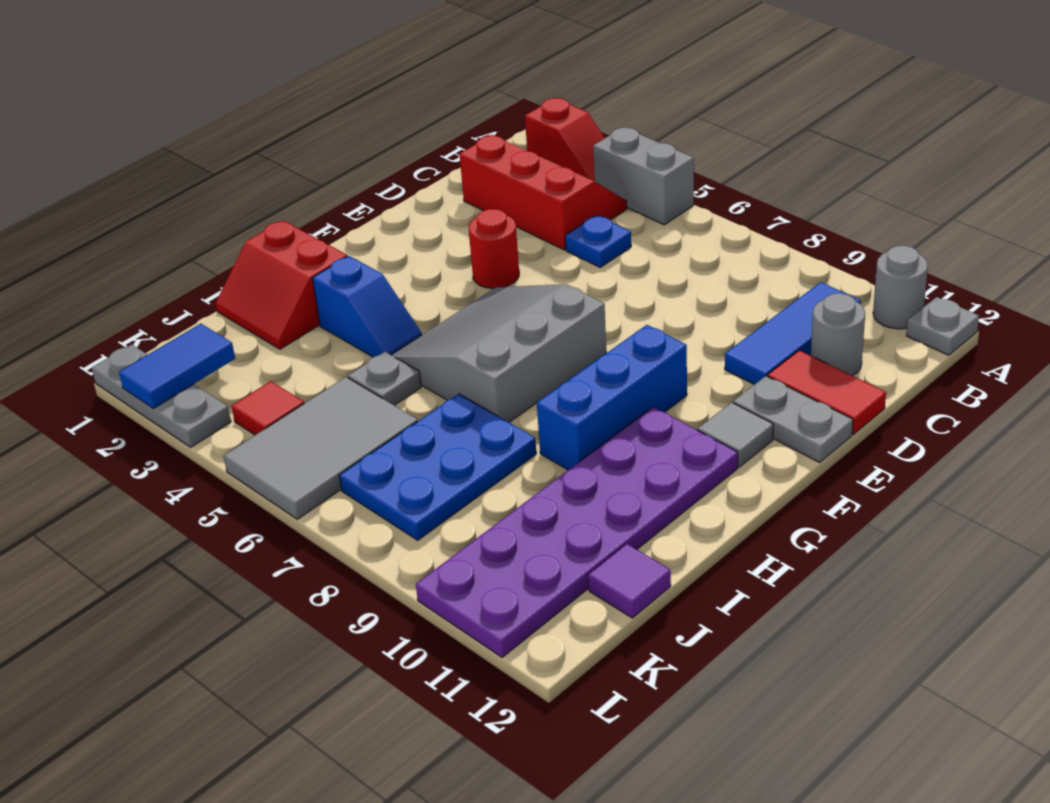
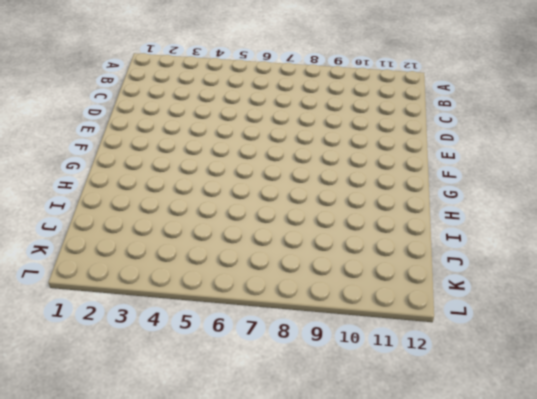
none -> red slope A2:A3 level 1 top 2
none -> grey brick A4:A5 level 1
none -> grey round brick A11 level 1

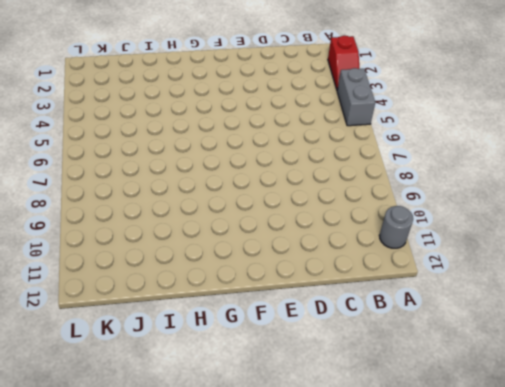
none -> grey plate A12 level 1
none -> red slope B2:C4 level 1 top C
none -> blue tile B10:D10 level 1

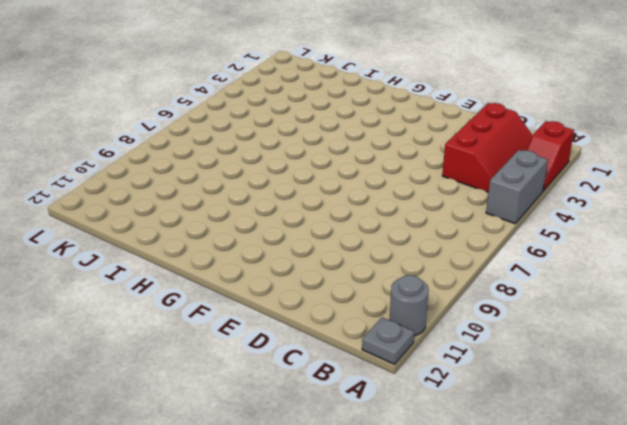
none -> blue tile B10:D10 level 1
none -> blue plate C5 level 1
none -> grey round brick C11 level 1

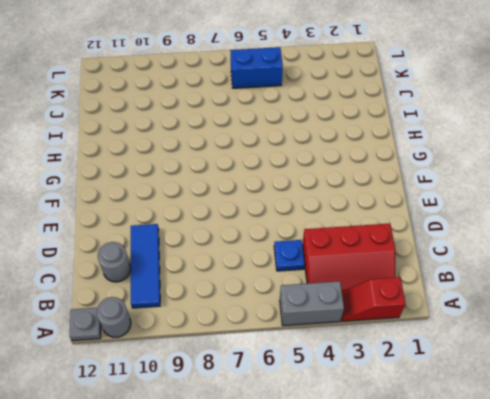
blue brick K5:K6 level 1 -> grey tile J5:L6 level 1
none -> red tile D11:D12 level 1
none -> red round brick E4 level 1
none -> grey plate E11:E12 level 1

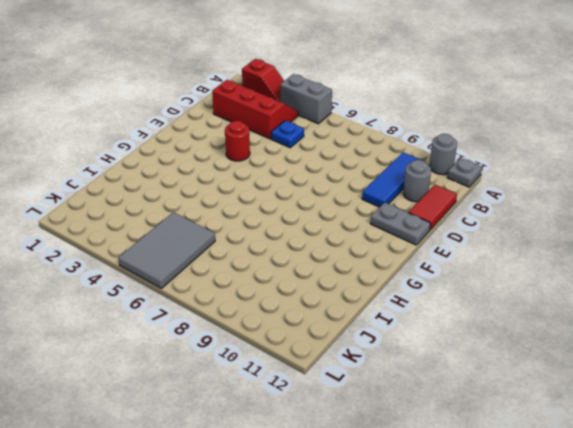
red tile C12:D12 level 1 -> red tile D11:D12 level 1
none -> grey slope F5:H7 level 1 top 7
none -> blue brick F9:H9 level 1
none -> grey tile F11 level 1

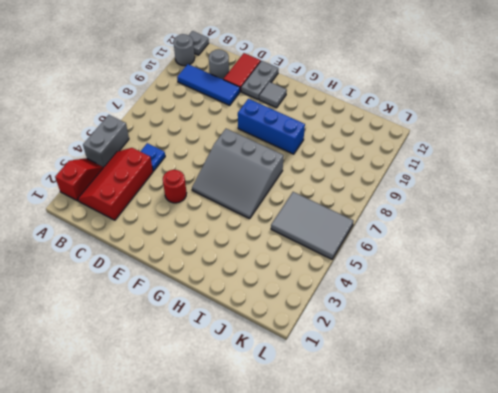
none -> purple plate G10:L11 level 1
none -> red slope H1:I2 level 1 top H
none -> blue slope H3:H4 level 1 top 3

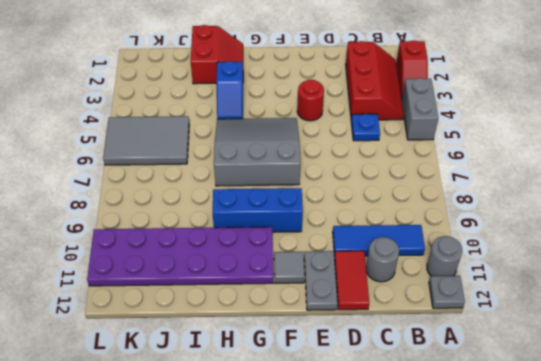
red slope H1:I2 level 1 top I -> red slope H1:I2 level 1 top H
none -> grey plate I5 level 1
none -> blue plate I7:K8 level 1
none -> purple tile J12 level 1

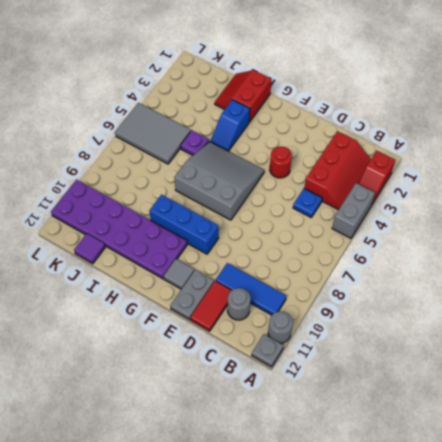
purple plate I5 level 1 -> grey plate I5 level 1
none -> blue plate I7:K8 level 1
none -> red tile K4 level 1
none -> grey plate L1:L3 level 1

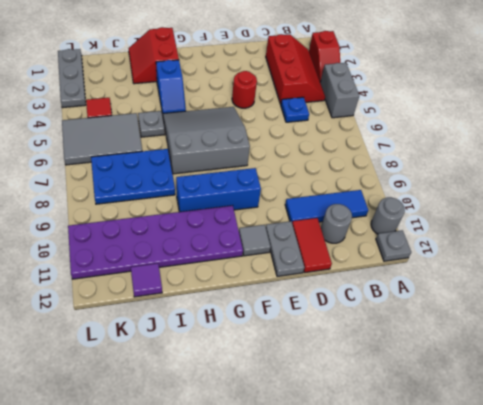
none -> blue tile K2:L2 level 2

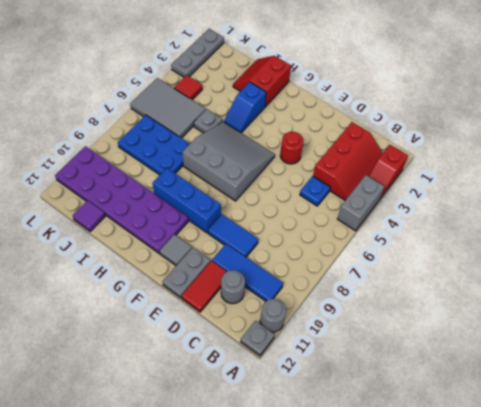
blue tile D9:E9 level 1 -> blue tile K2:L2 level 2

